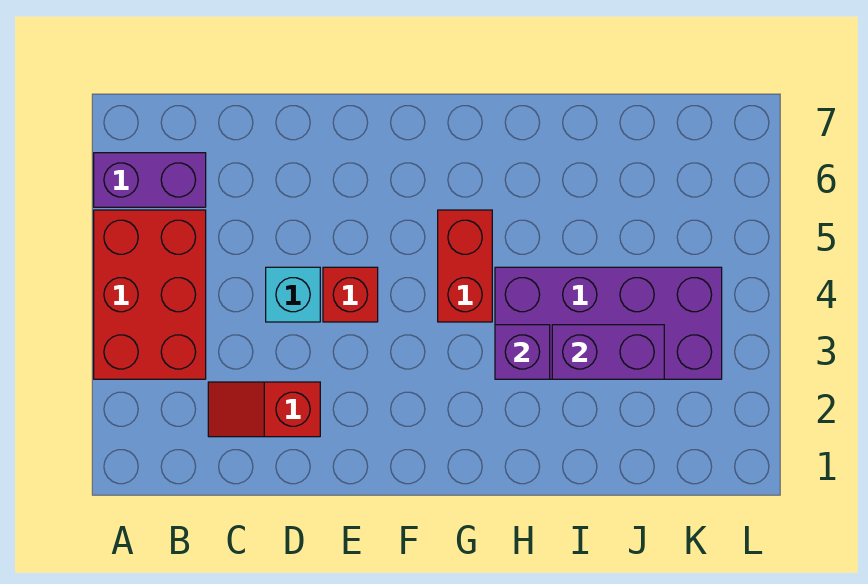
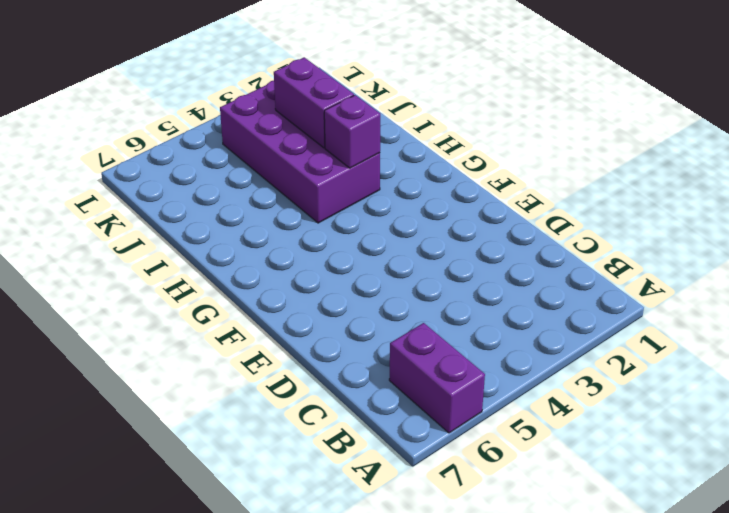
none -> red brick A3:B5 level 1
none -> red slope C2:D2 level 1 top D

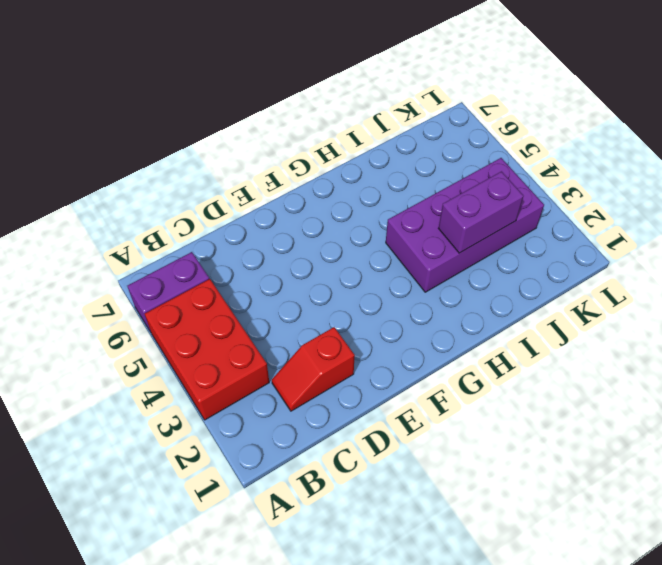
none -> cyan brick D4 level 1
none -> red brick E4 level 1

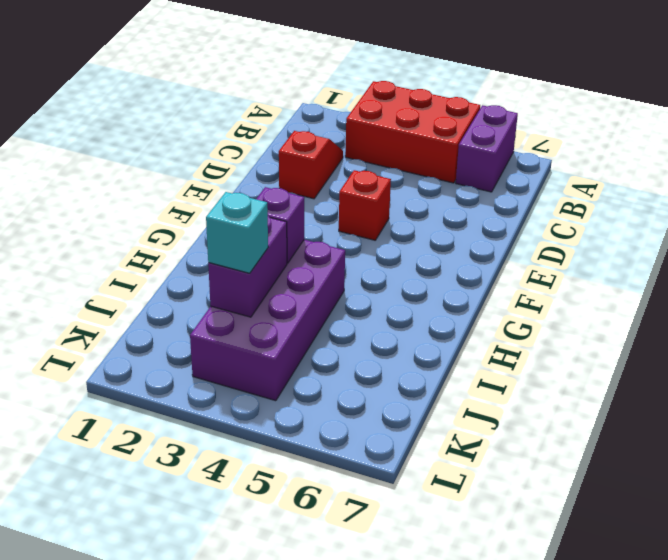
cyan brick J3 level 3 -> cyan brick D4 level 1
none -> red brick G4:G5 level 1

